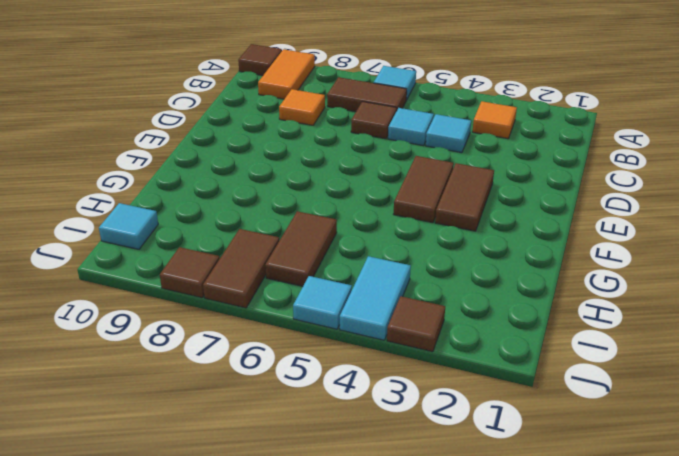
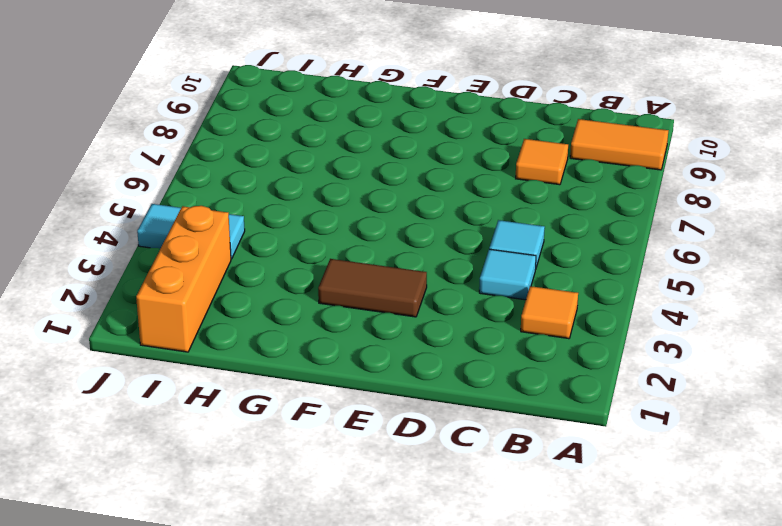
orange brick I1:I3 level 1 -> none
none -> cyan tile A6 level 1
none -> brown tile A10 level 1
none -> brown tile B6:B7 level 1

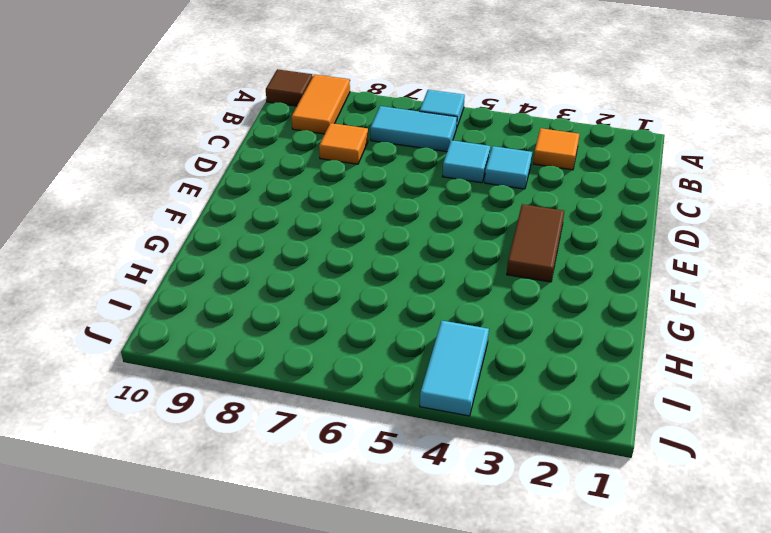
cyan tile B6:B7 level 1 -> brown tile B6:B7 level 1
none -> brown tile C6 level 1
none -> brown tile E4:F4 level 1
none -> brown tile H6:I6 level 1

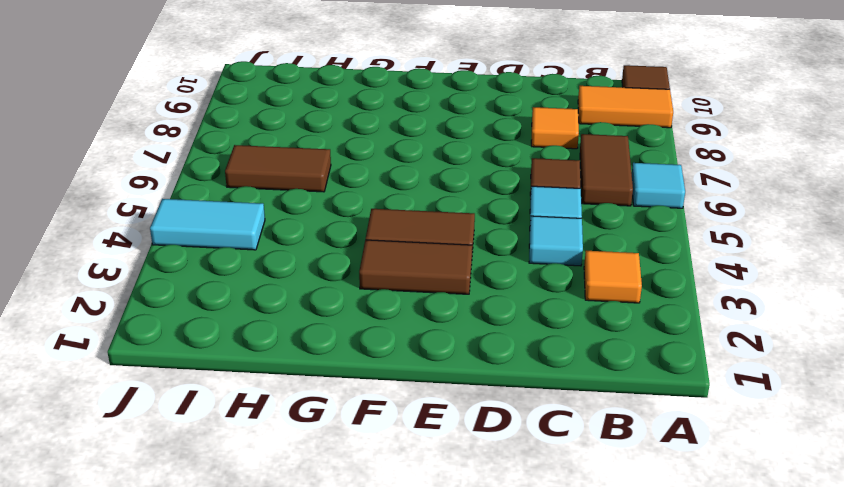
none -> brown tile I7:J7 level 1
none -> cyan tile I10 level 1
none -> brown tile J3 level 1

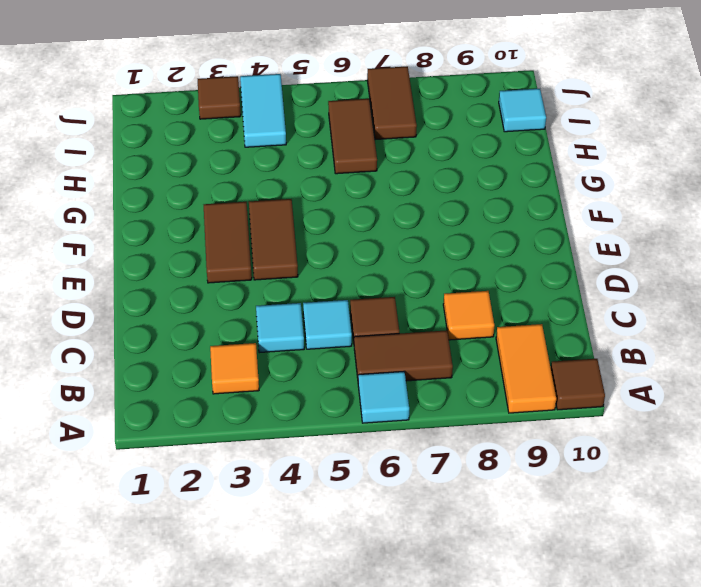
none -> cyan tile J5 level 1
none -> brown tile J8 level 1

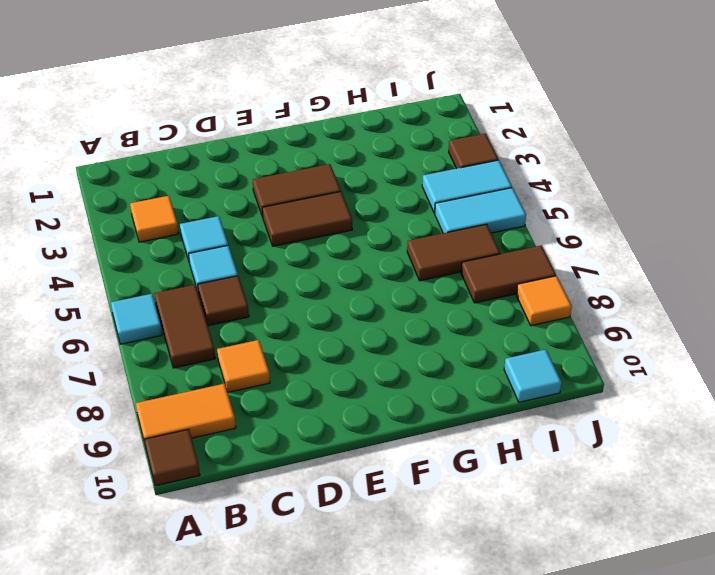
cyan tile I5:J5 level 1 -> cyan tile J5 level 1
orange tile J8 level 1 -> brown tile J8 level 1

